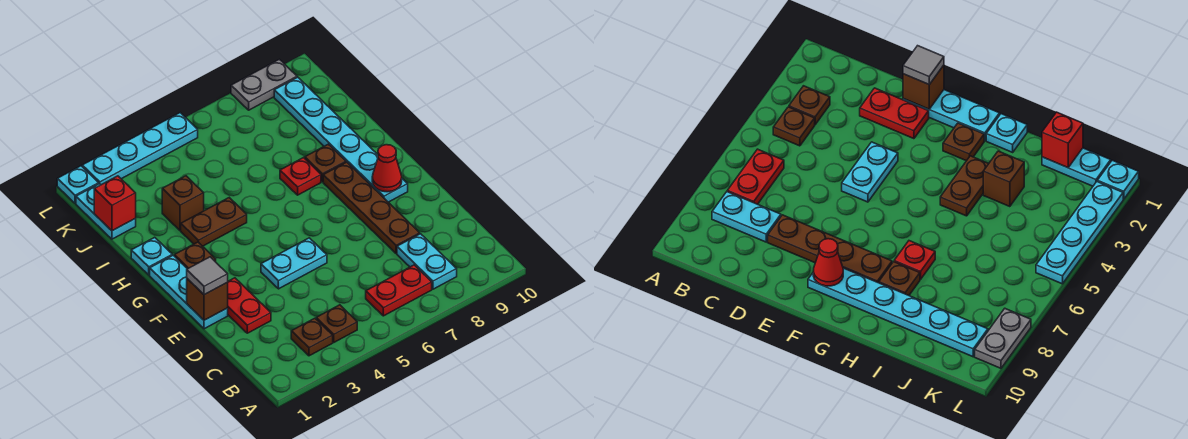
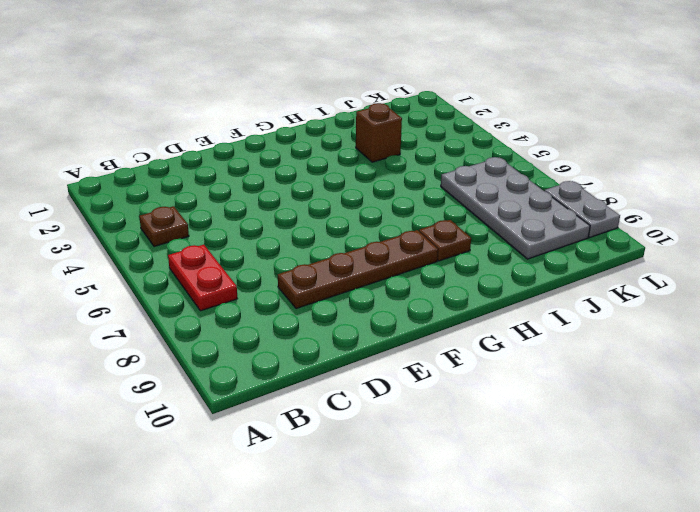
grey plate J6:K9 level 1 -> cyan plate F9:K9 level 1
none -> brown plate B3 level 1
none -> cyan plate B8:C8 level 1
none -> red plate D2:E2 level 1

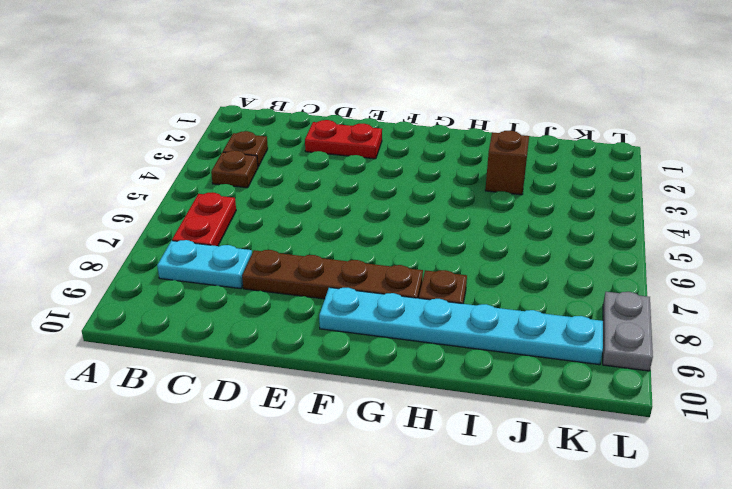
none -> cyan plate E1:G1 level 1
none -> cyan plate E4:E5 level 1
none -> brown plate G2 level 1

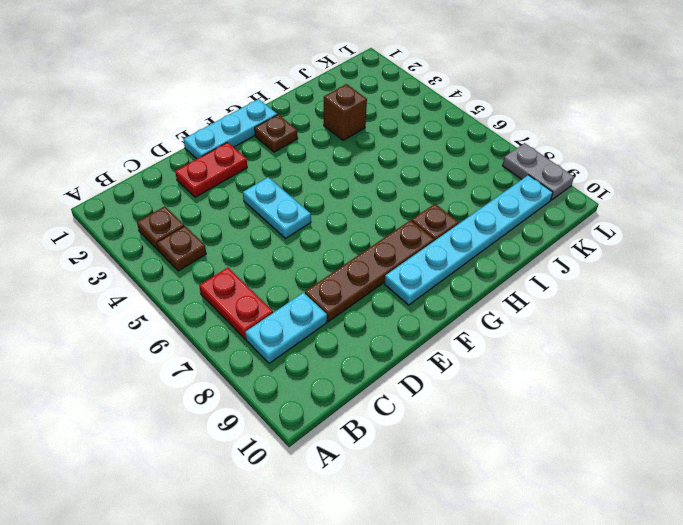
none -> cyan plate H1 level 1
none -> brown plate H3:H4 level 1
none -> red plate H7 level 1

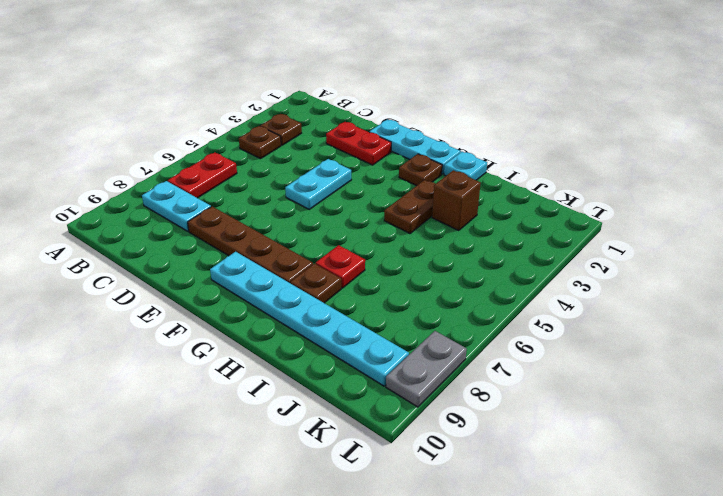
none -> cyan plate J1:K1 level 1
none -> cyan plate L1 level 1
none -> cyan plate L2:L5 level 1

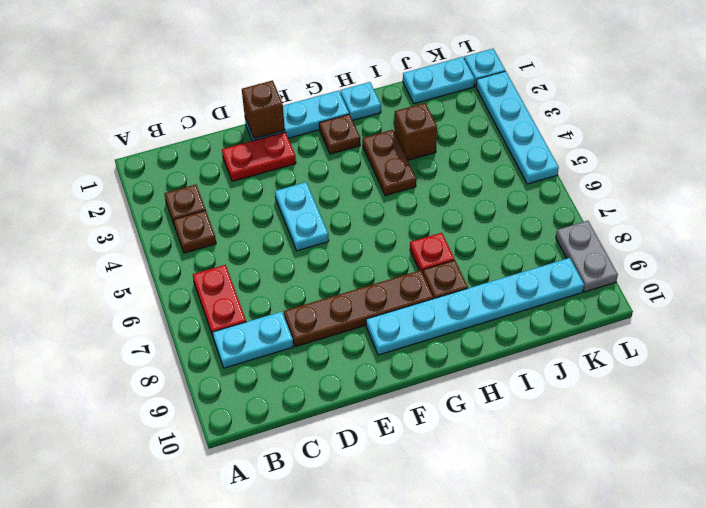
none -> red cone F9 level 2
none -> red brick J1 level 2
none -> grey tile E1 level 3

